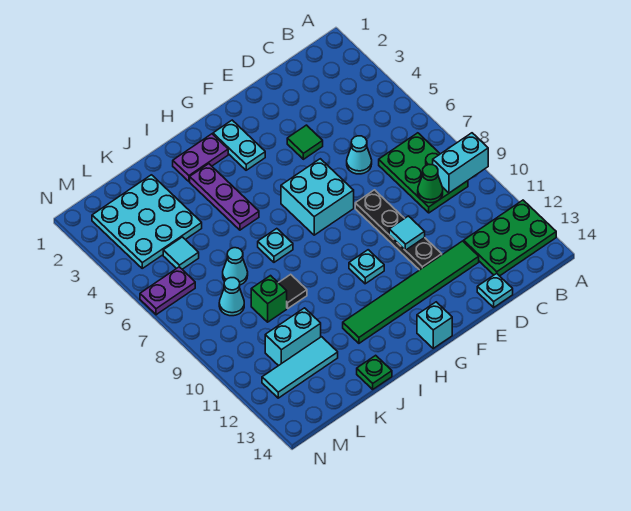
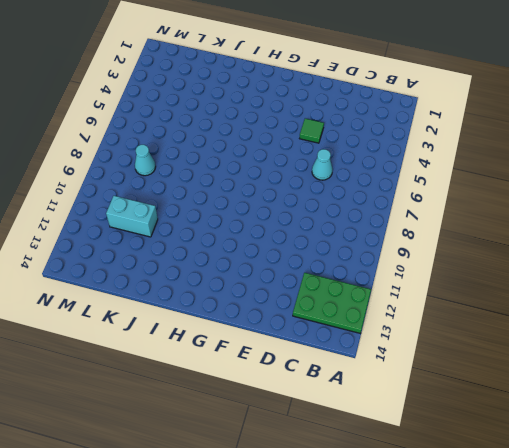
none -> green plate B7:C9 level 1
none -> green tile D12:I12 level 1
none -> cyan plate D14 level 1

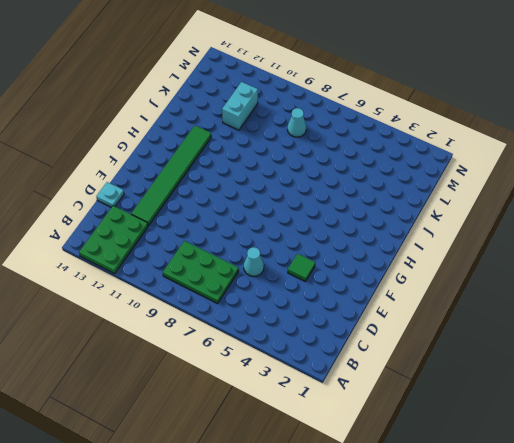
none -> black plate E8:E11 level 1
none -> cyan brick F6:G7 level 1
none -> cyan plate G2:G3 level 1

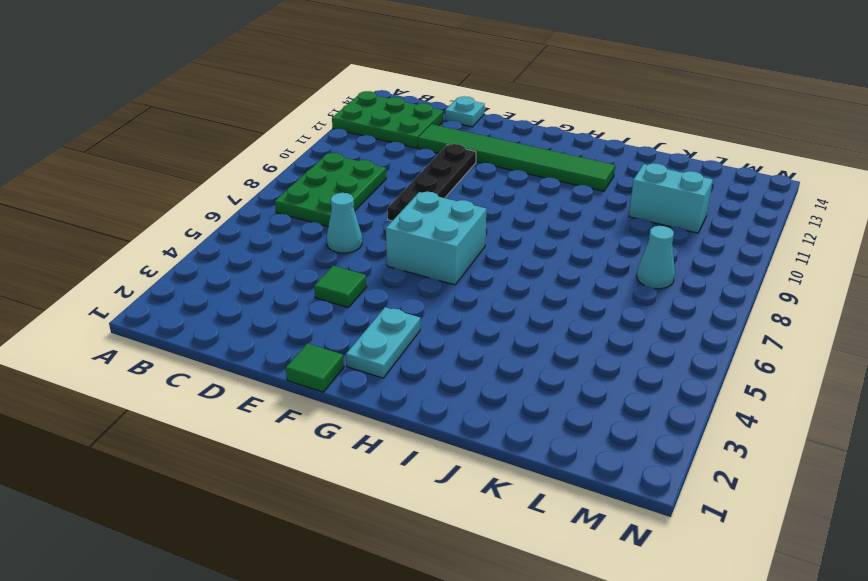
green tile F1 level 1 -> none
none -> cyan plate G10 level 1
none -> cyan brick G14 level 1
none -> purple plate H2:I2 level 1

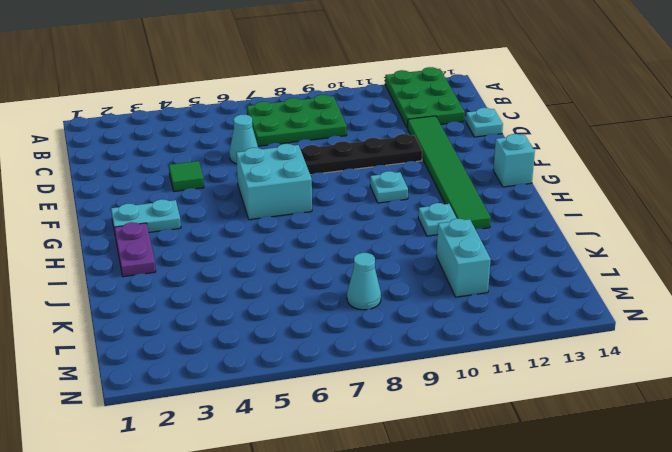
cyan plate I11 level 1 -> cyan plate I7 level 1
none -> purple plate I3:I5 level 1
none -> black tile J9 level 1
none -> green plate J14 level 1

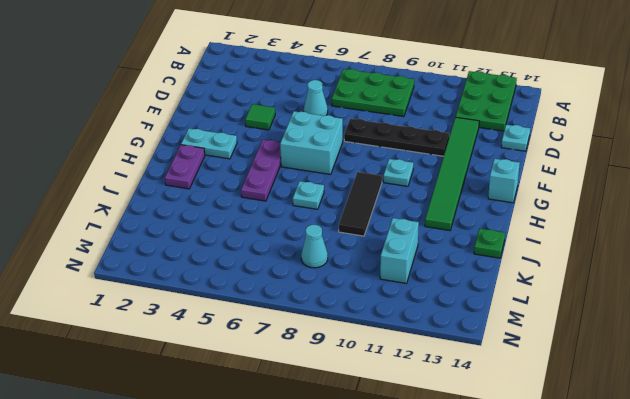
purple plate G5:I5 level 1 -> purple plate I3:I5 level 1
black tile H9:J9 level 1 -> black tile J9 level 1
none -> cyan plate K2:M4 level 1
none -> cyan cone K7 level 1
none -> green brick K9 level 1

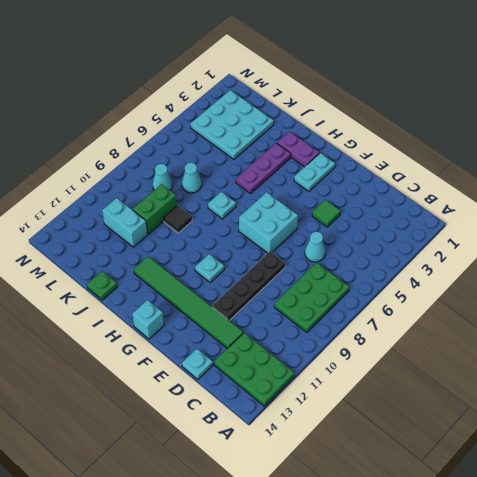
green brick K9:K10 level 1 -> green brick K9 level 1
none -> cyan tile K12:M12 level 1
none -> cyan tile L5 level 1
none -> purple plate M6:N6 level 1

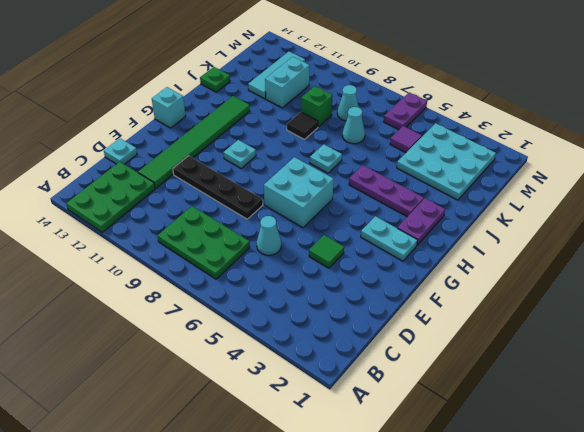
purple tile L5 level 1 -> cyan tile L5 level 1
none -> cyan brick A9:B9 level 2
none -> green cone C9 level 2
none -> cyan tile E10 level 2

